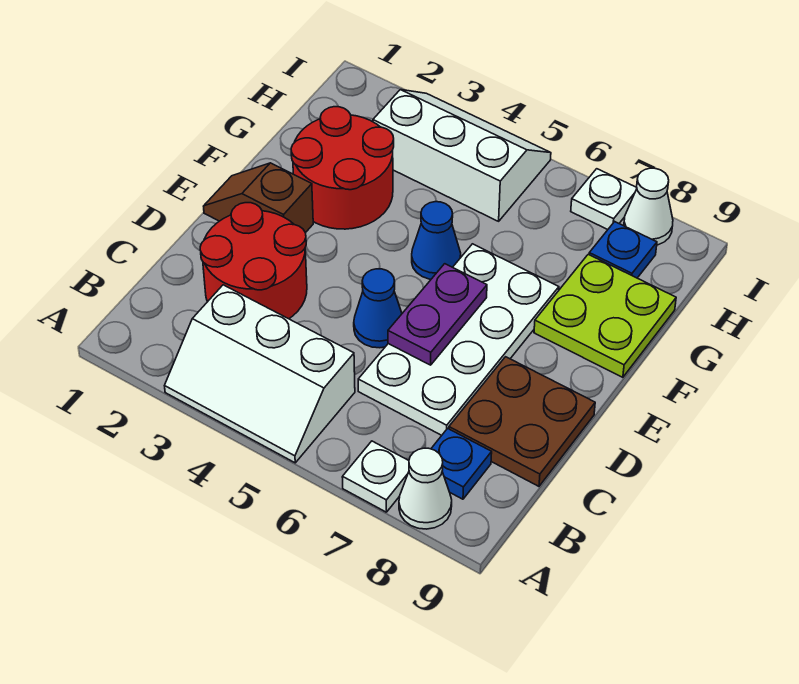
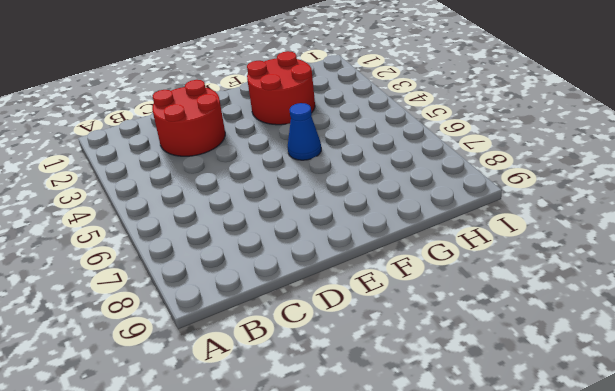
none -> white slope A3:B5 level 1 top B
none -> white plate A7 level 1
none -> white cone A8 level 1

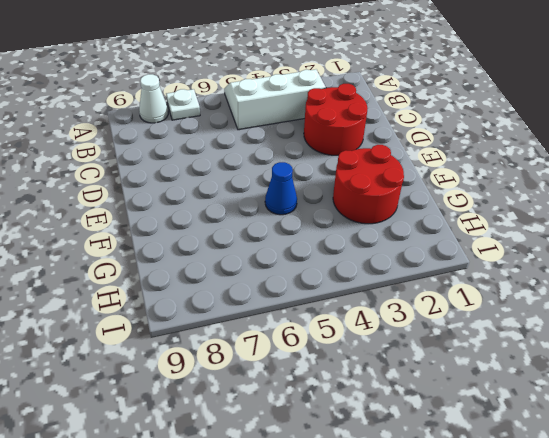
none -> blue plate B8 level 1
none -> white plate C6:F7 level 1
none -> brown plate C8:D9 level 1

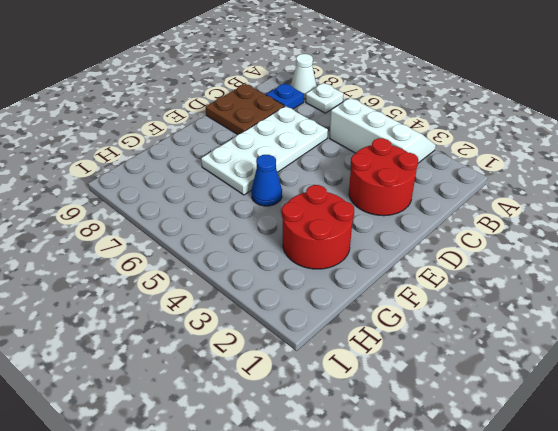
none -> blue cone D5 level 1
none -> brown slope E1:E2 level 1 top 2
none -> lime plate F8:G9 level 1

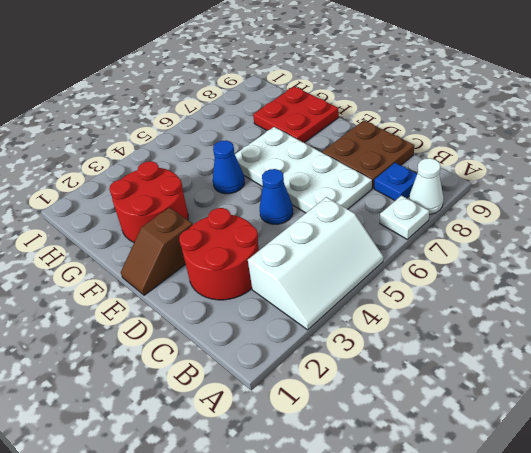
red plate F8:G9 level 1 -> lime plate F8:G9 level 1
none -> white slope H3:I5 level 1 top H
none -> blue plate H8 level 1
none -> white plate I7 level 1

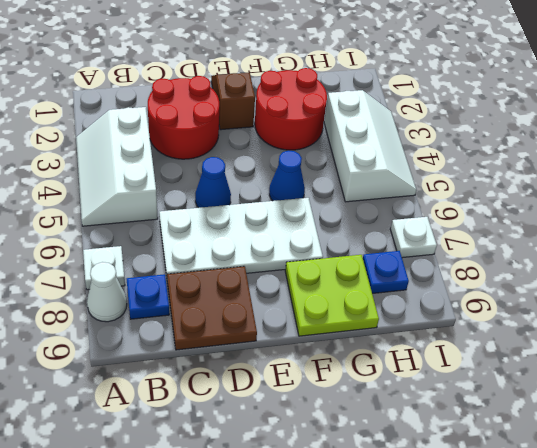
none -> white cone I8 level 1
none -> purple plate D6:E6 level 2

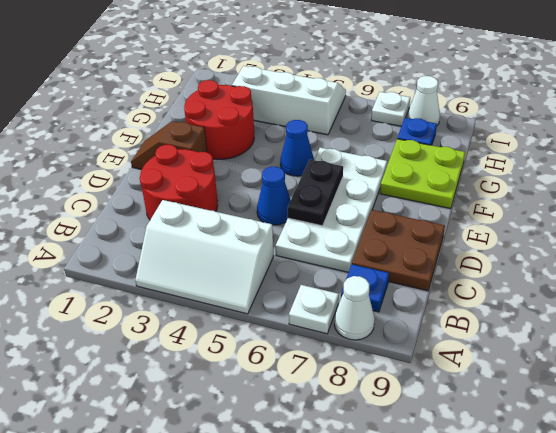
black plate D6:E6 level 2 -> purple plate D6:E6 level 2

